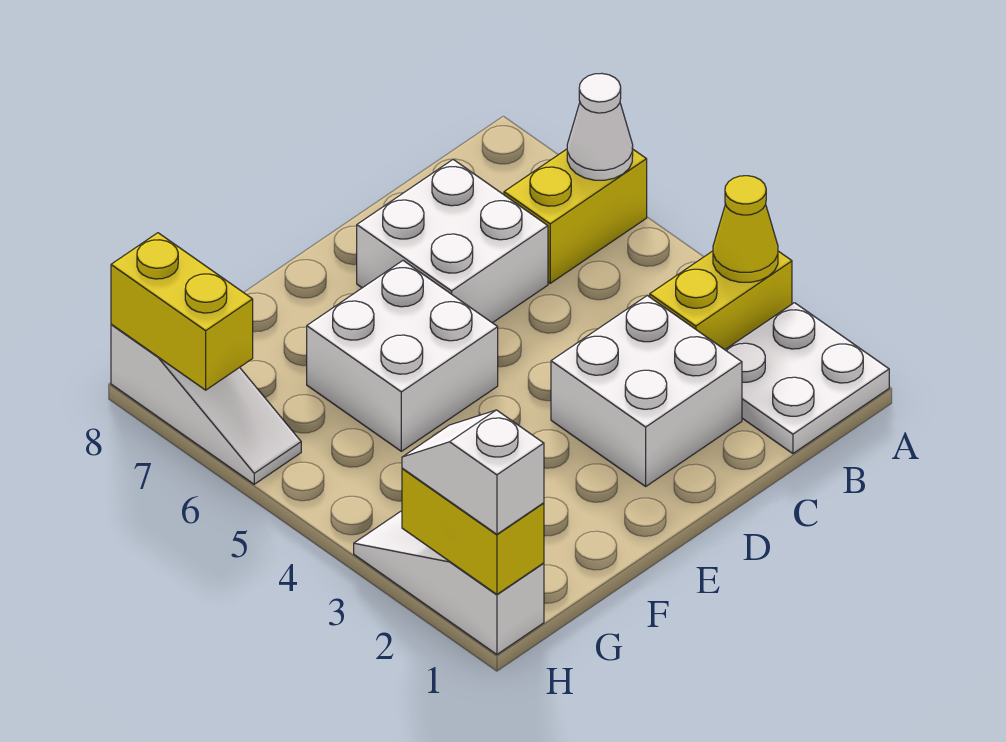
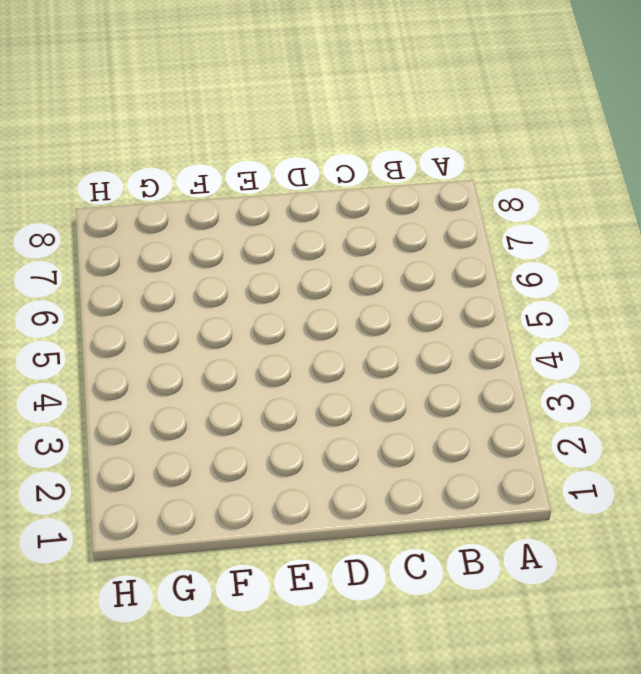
none -> white plate A1:B2 level 1
none -> yellow brick A3:B3 level 1
none -> yellow brick A6:B6 level 1

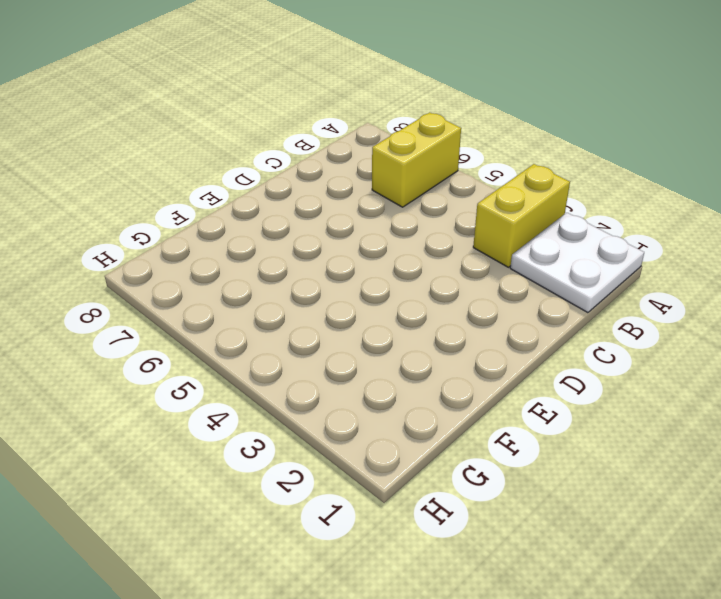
none -> white brick C2:D3 level 1
none -> white brick C6:D7 level 1
none -> white brick E5:F6 level 1

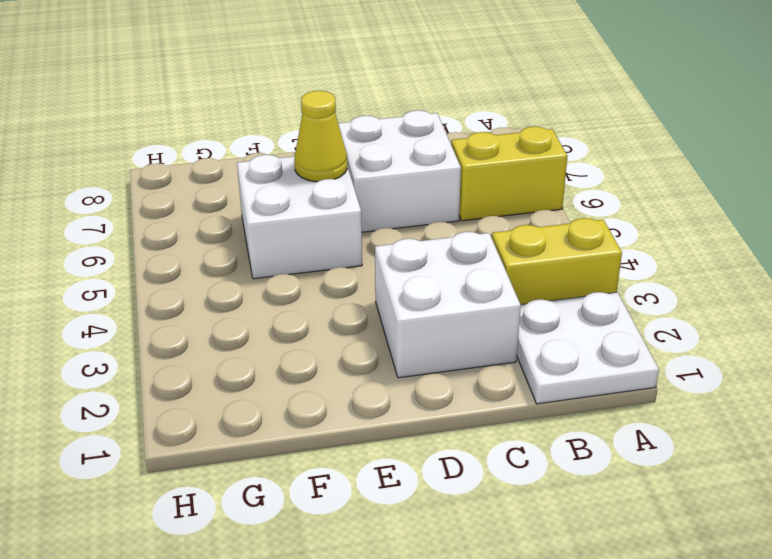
yellow cone E6 level 2 -> yellow cone A3 level 2
none -> white slope H1:H3 level 1 top 1
none -> white slope H6:H8 level 1 top 8
none -> white cone A6 level 2

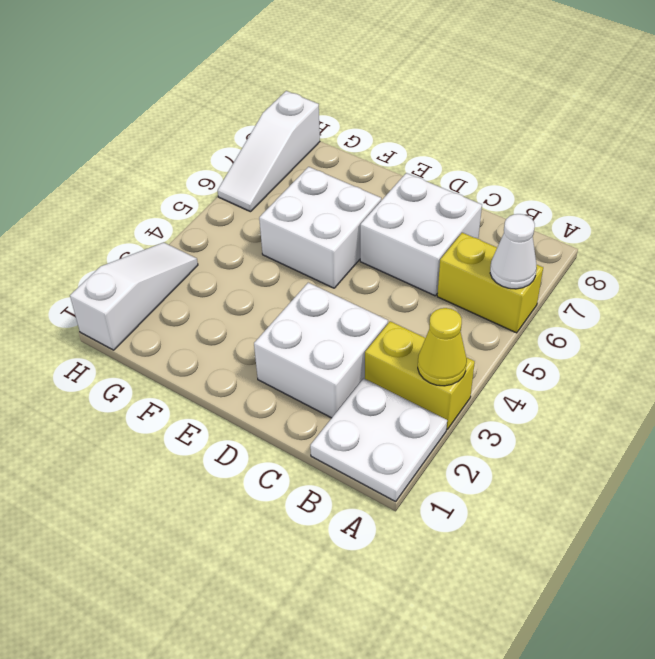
none -> yellow brick H1:H2 level 2
none -> yellow brick H7:H8 level 2
none -> white slope H1:H2 level 3 top 1

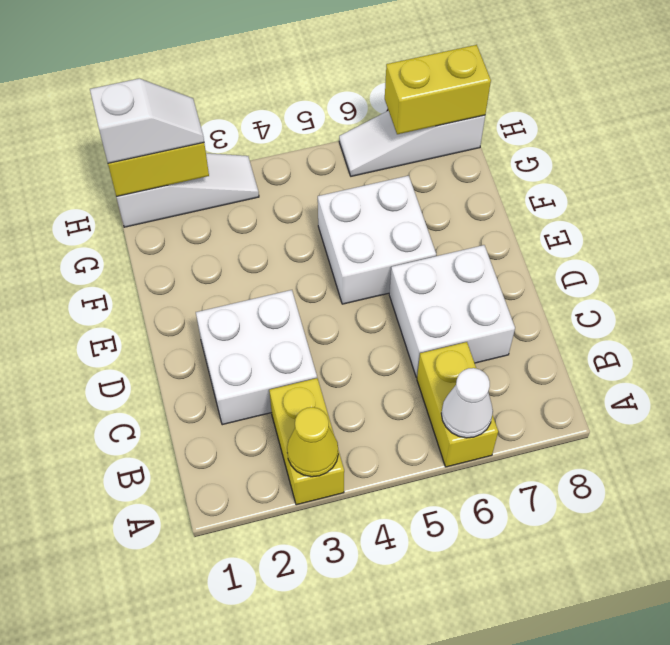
none -> white plate A1:B2 level 1

